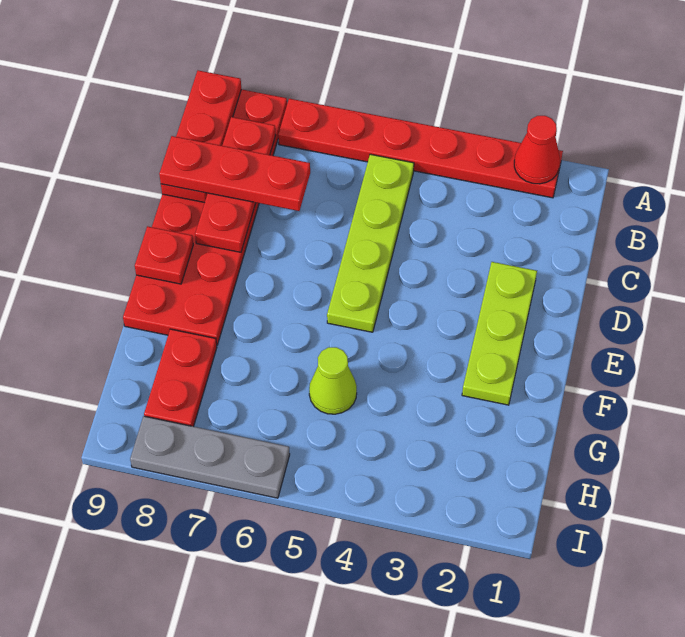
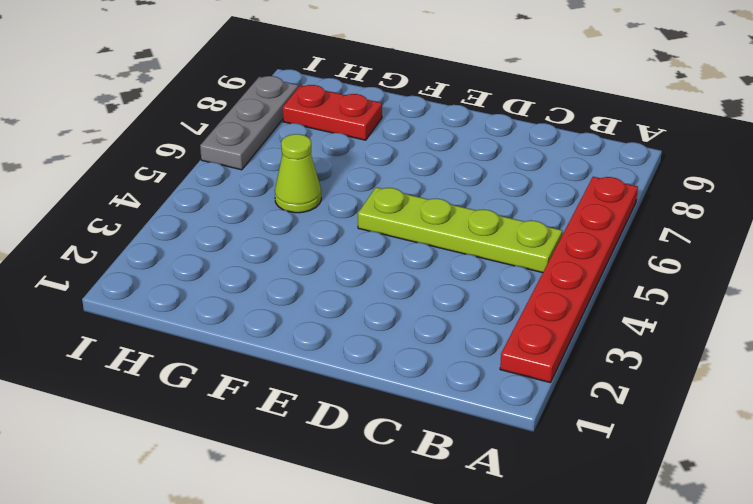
none -> red plate A8:F9 level 1
none -> lime plate D2:F2 level 1
none -> red cone A2 level 2

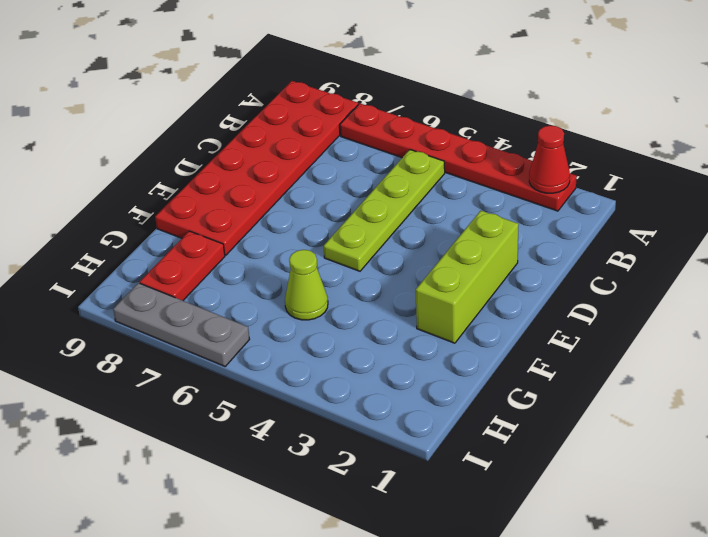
lime brick D2:F2 level 1 -> lime plate D2:F2 level 1
none -> red plate A9:C9 level 2
none -> red plate B8:D8 level 2
none -> red plate E9 level 2

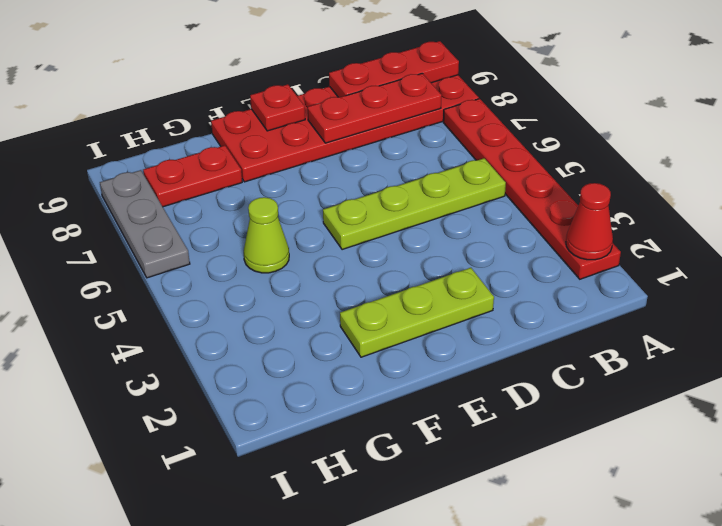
none -> red plate C7:C9 level 3

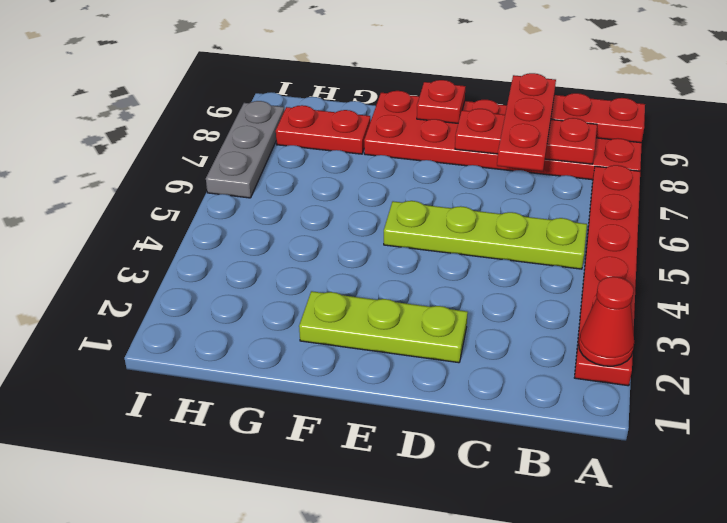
none -> lime cone G5 level 1

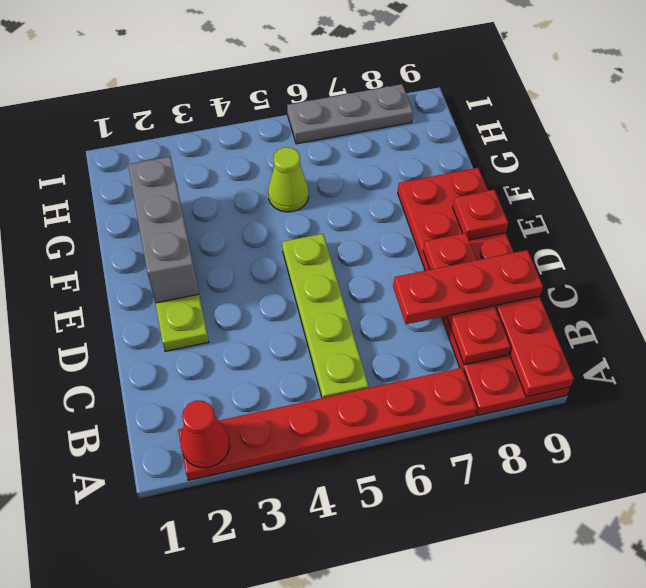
grey brick E2:G2 level 2 -> none
none -> red plate G8:H8 level 1

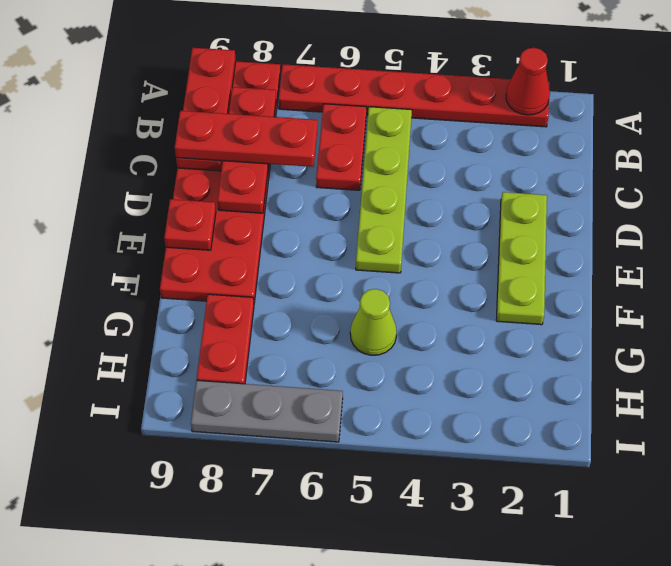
red plate B6:C6 level 1 -> none

